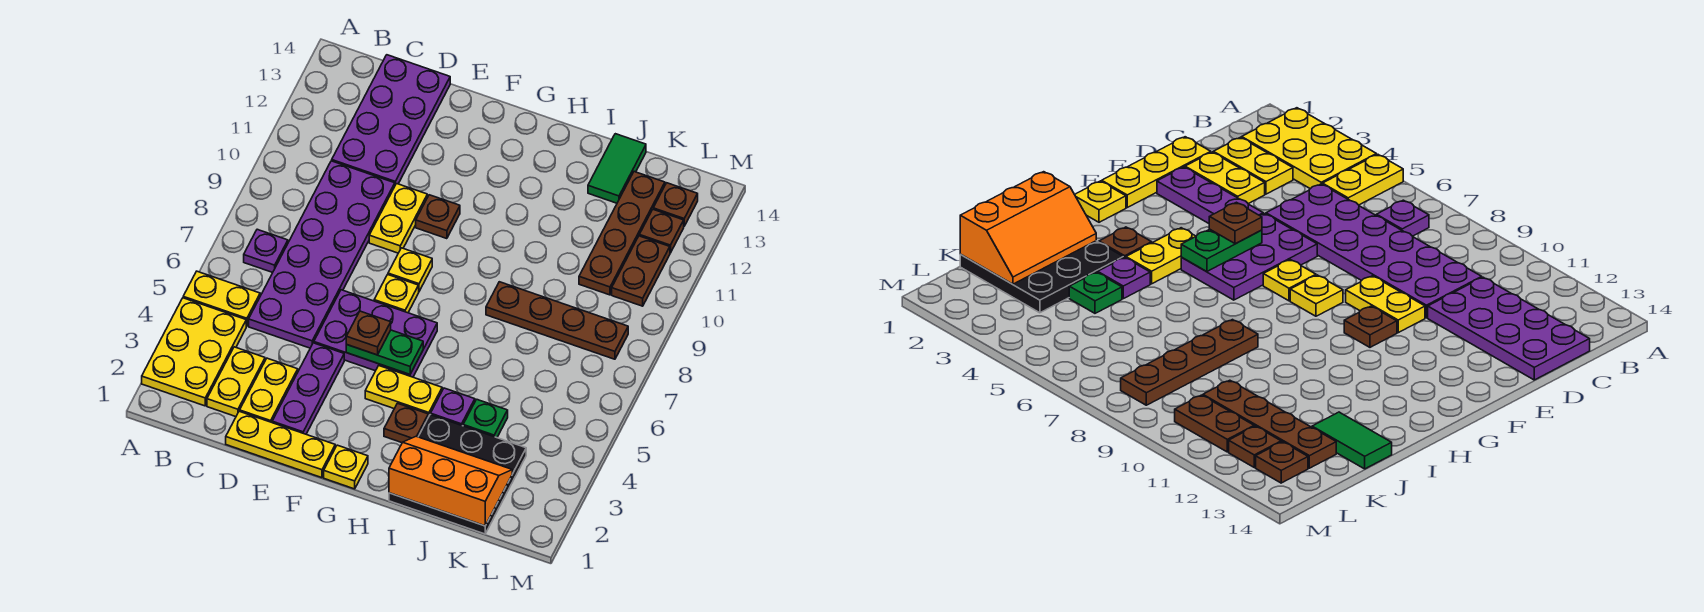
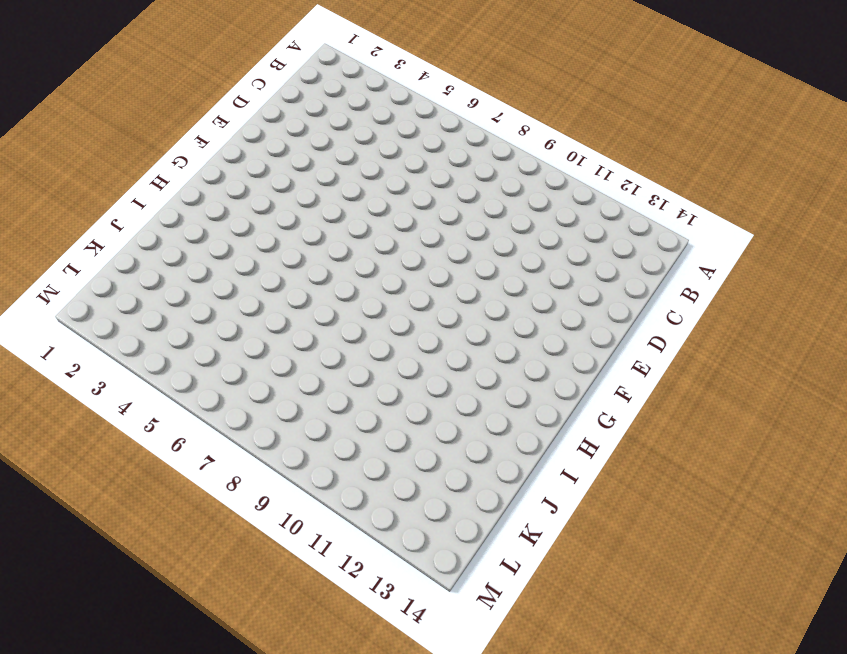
none -> yellow plate A2:B4 level 1
none -> yellow plate A5:B5 level 1
none -> purple plate B7 level 1

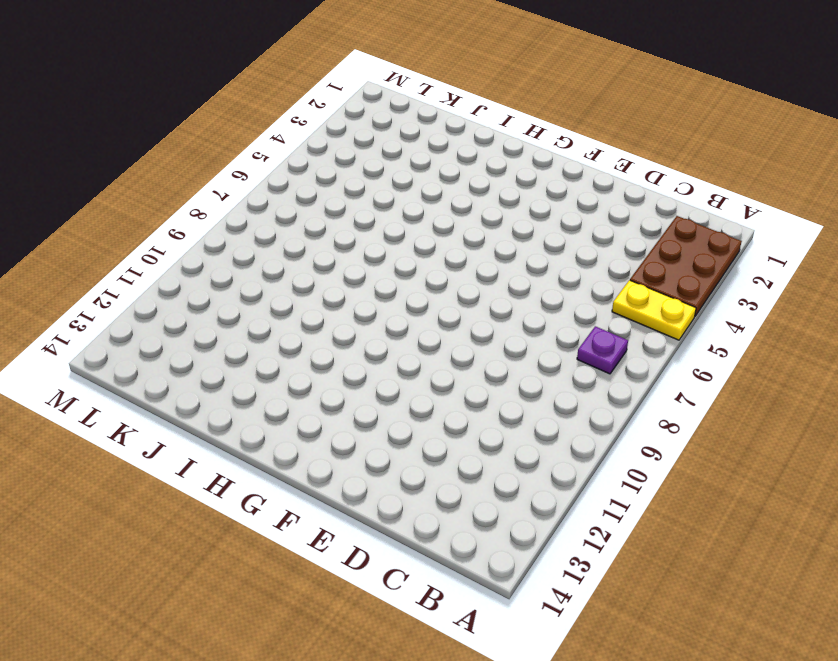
brown plate A2:B4 level 1 -> yellow plate A2:B4 level 1
none -> yellow plate C2:C3 level 1
none -> purple plate C5:D10 level 1
none -> purple plate C11:D14 level 1

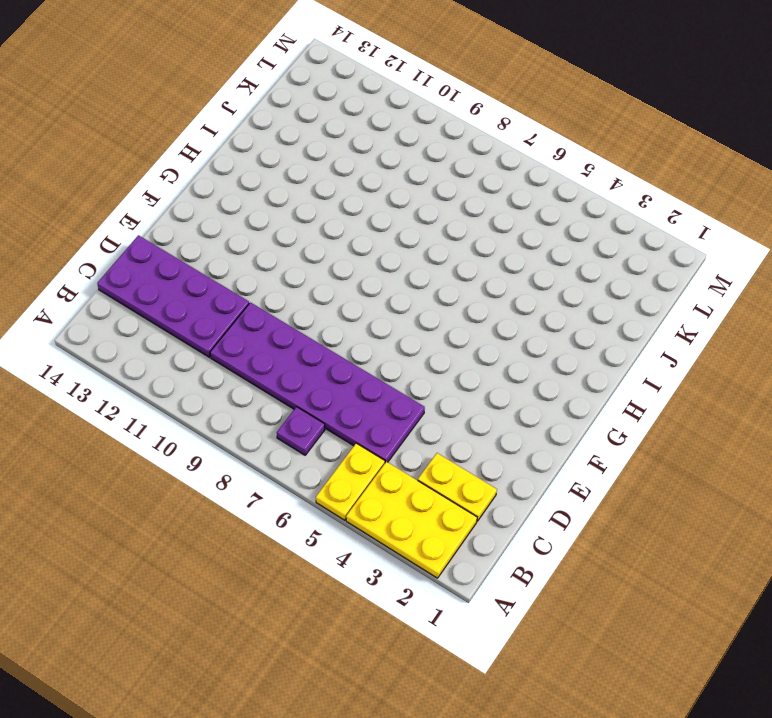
none -> yellow plate D1:F1 level 1
none -> yellow plate D2:D3 level 1
none -> purple plate E2:E4 level 1

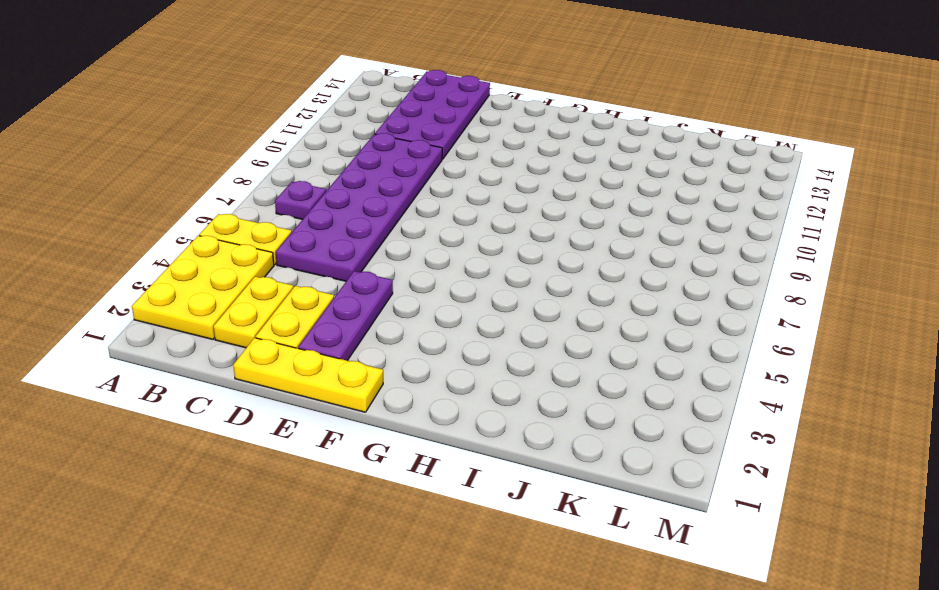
none -> purple plate E5:G6 level 1
none -> yellow plate E9:E10 level 1
none -> yellow plate F7 level 1

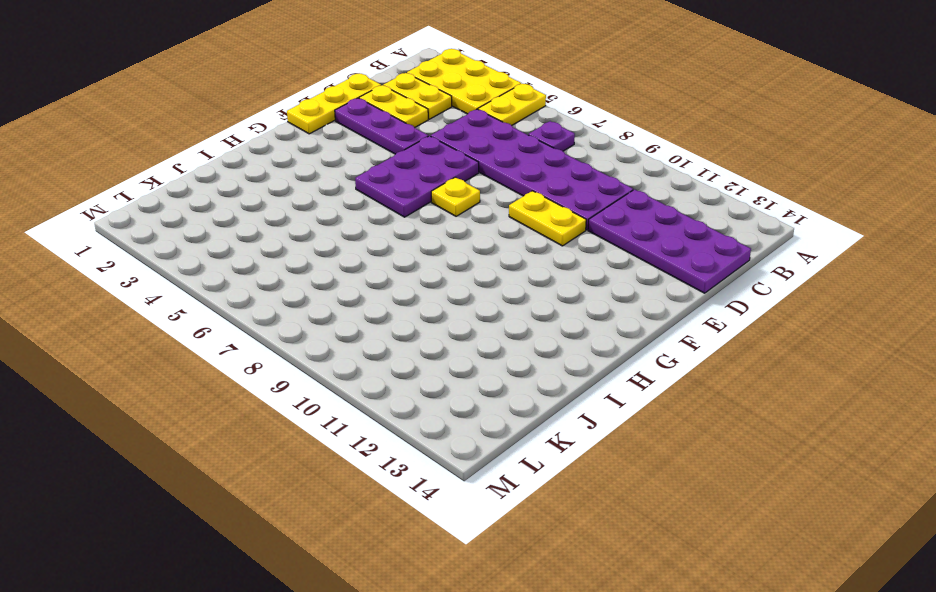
none -> yellow plate F8 level 1
none -> brown plate F10 level 1
none -> yellow plate G1 level 1

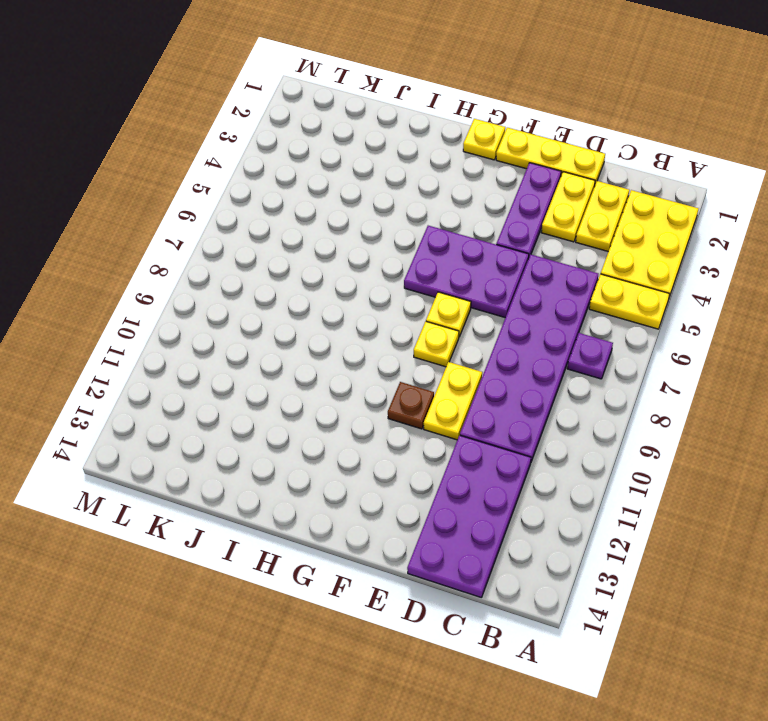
none -> yellow plate G4:H4 level 1
none -> brown plate H3 level 1
none -> black plate I1:K3 level 1

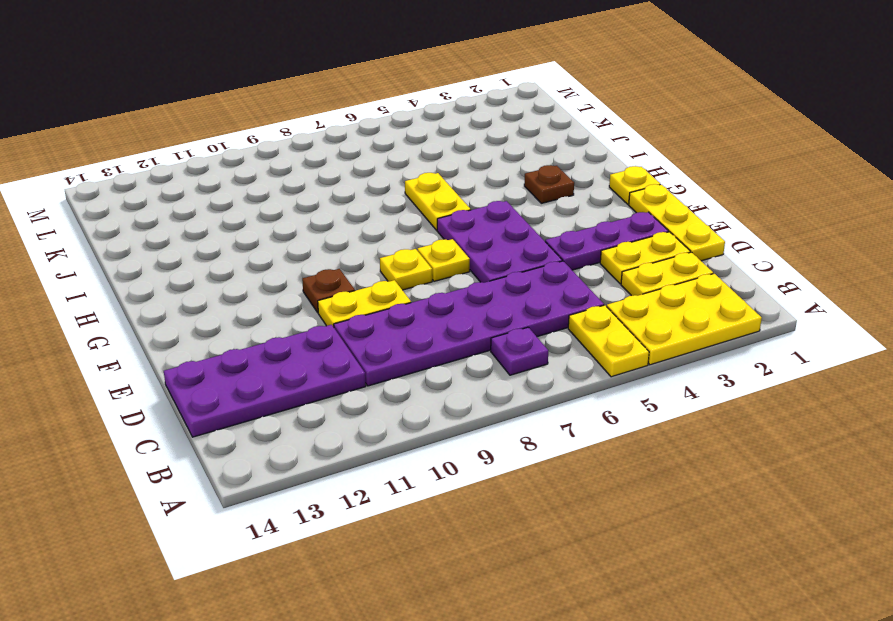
yellow plate H6:I6 level 1 -> yellow plate G4:H4 level 1
none -> black plate I1:K3 level 1
none -> purple plate I4 level 1
none -> brown plate I8:L8 level 1

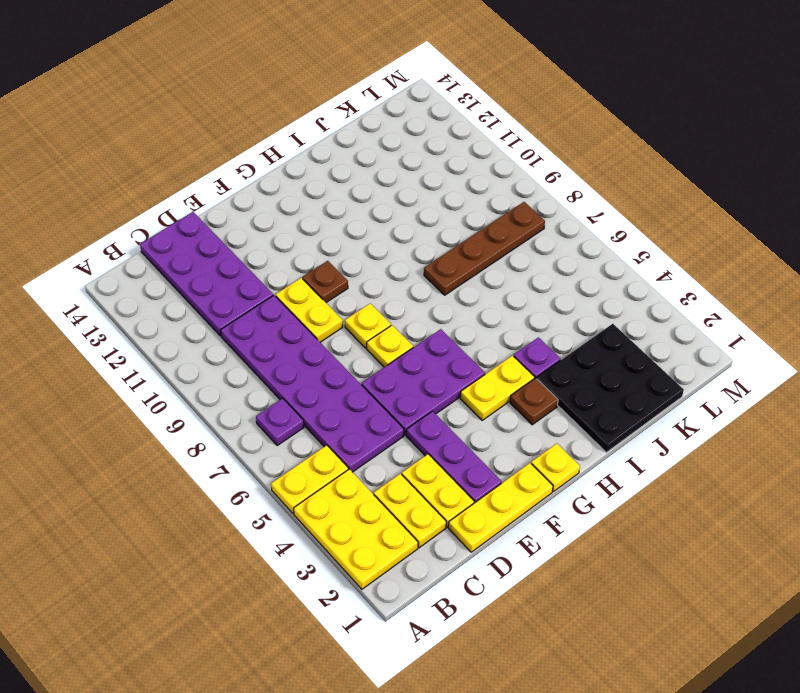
none -> green plate J4 level 1
none -> green tile J13:J14 level 1
none -> brown plate K10:K13 level 1

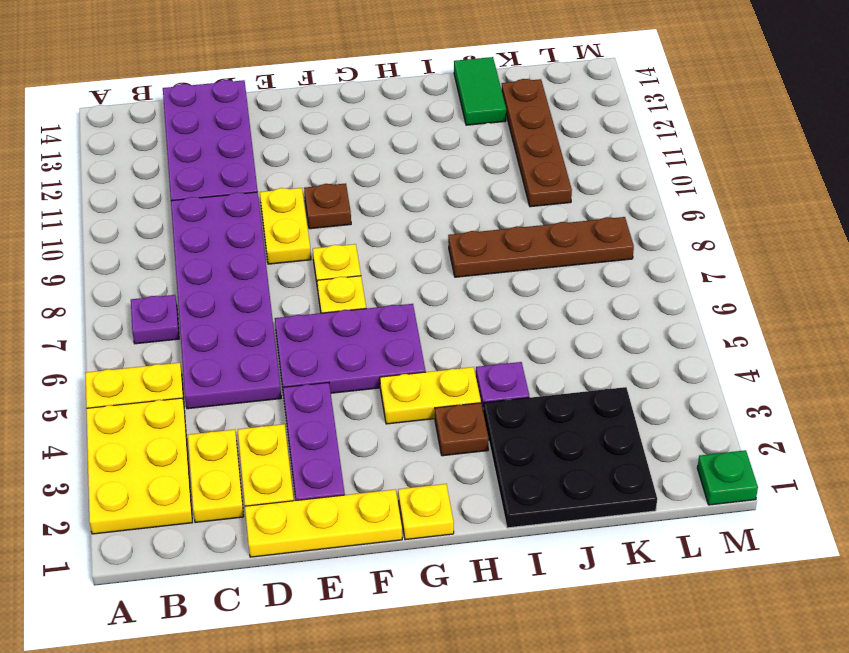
green plate M1 level 1 -> green plate J4 level 1
none -> brown plate L10:L11 level 1
none -> brown plate L12 level 1
none -> brown plate L13 level 1

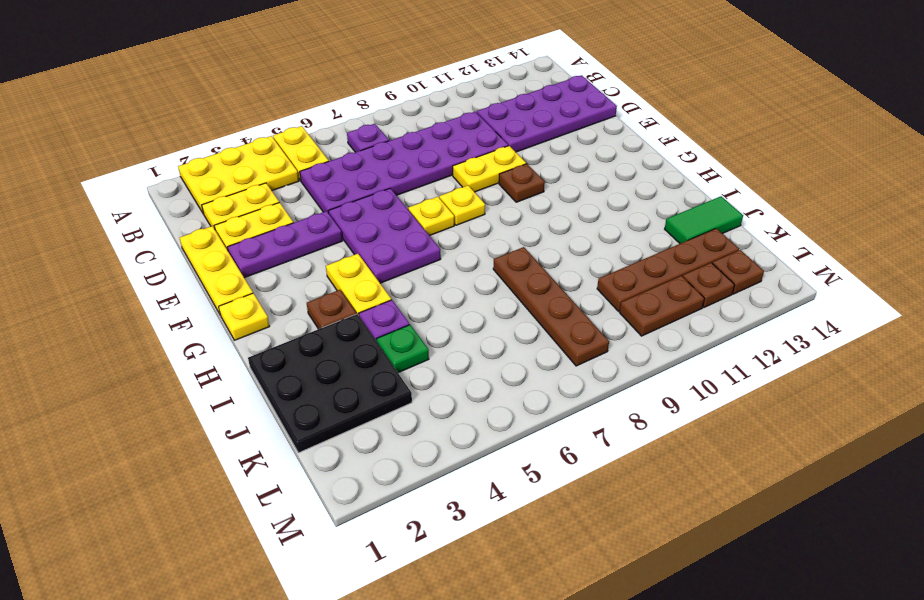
none -> green plate F5:G5 level 2
none -> orange slope I1:K2 level 2 top 1
none -> brown plate F5 level 3

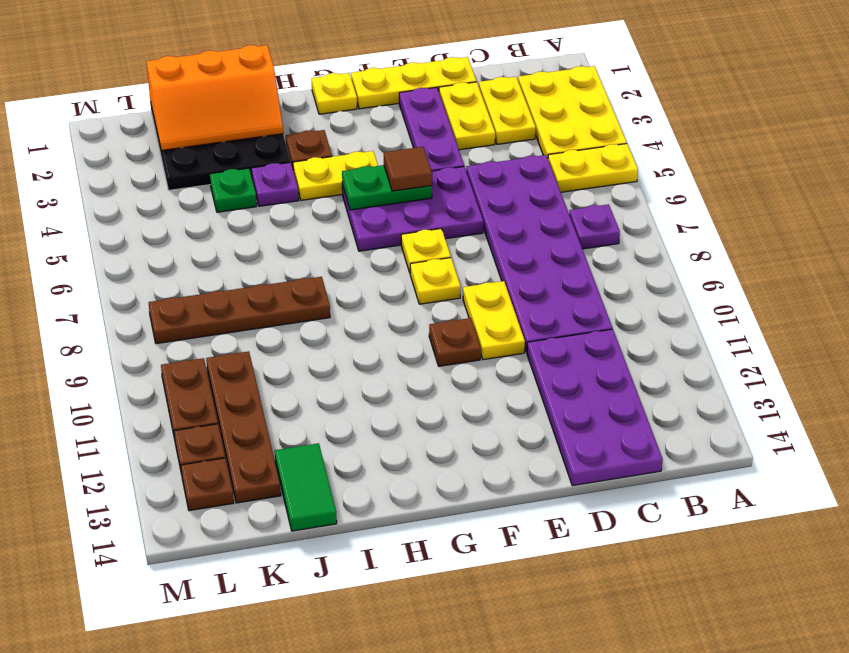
brown tile F5 level 3 -> brown plate F5 level 3

